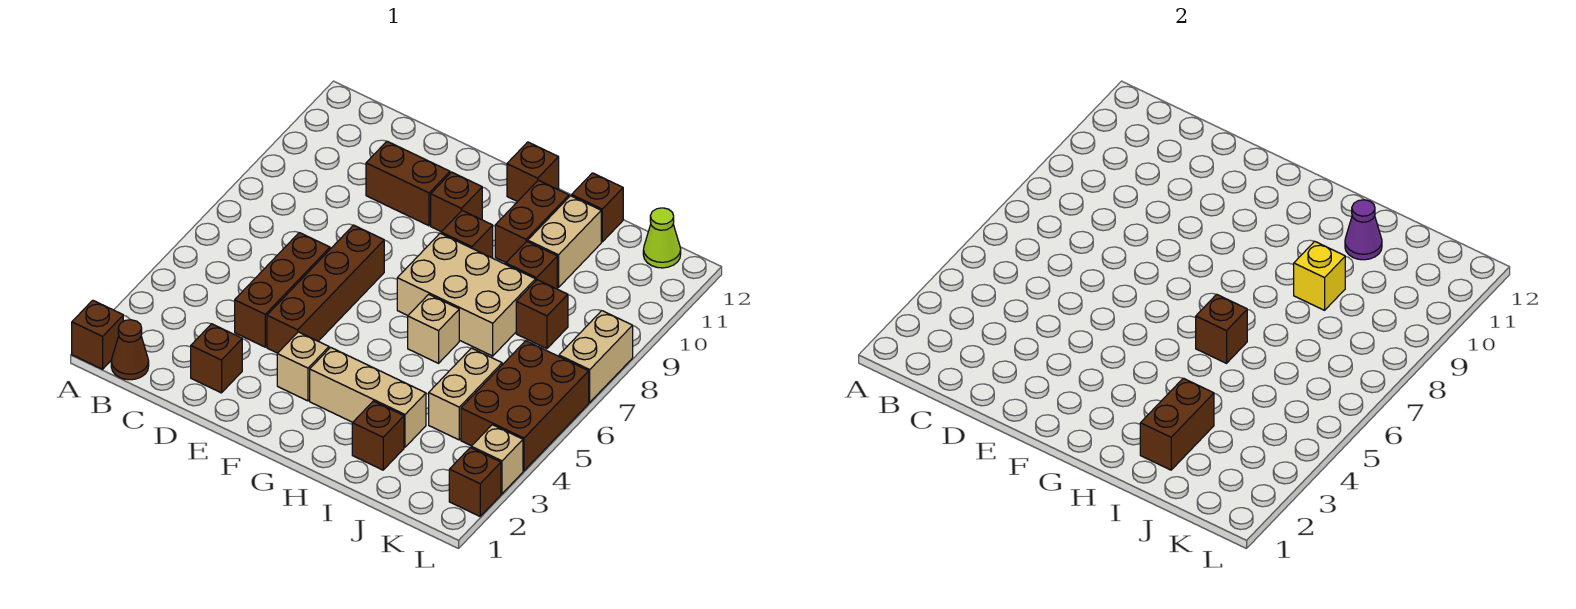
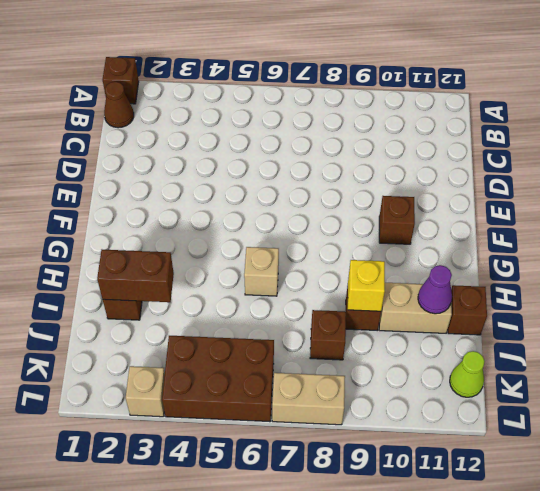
none -> brown brick D2 level 1
none -> brown brick D4:D6 level 1
none -> brown brick D10:E10 level 1

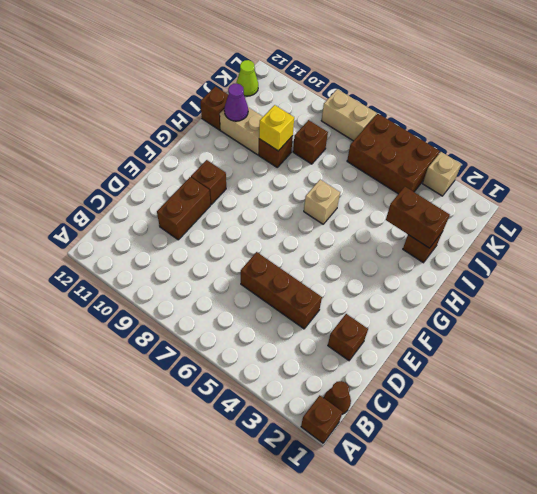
none -> brown brick E4:E7 level 1
none -> tan brick F3 level 1
none -> tan brick G3:I3 level 1

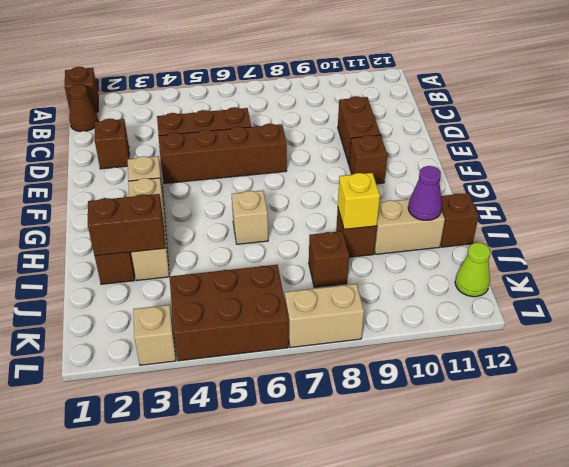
none -> tan brick G7:I8 level 1
none -> brown brick G9 level 1
none -> brown brick G12 level 1

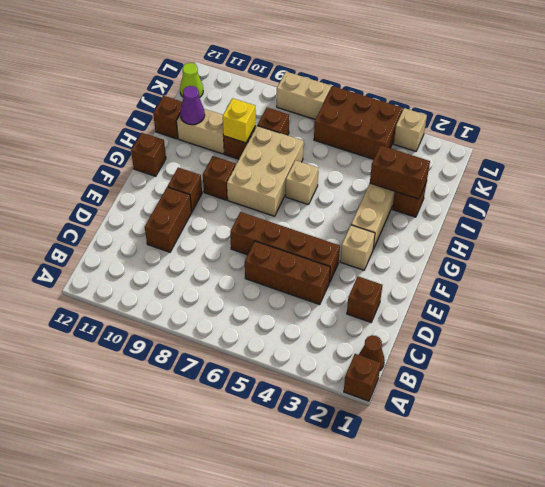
none -> brown brick H10:H11 level 1
none -> tan brick J4:J5 level 1
none -> brown brick L2 level 1

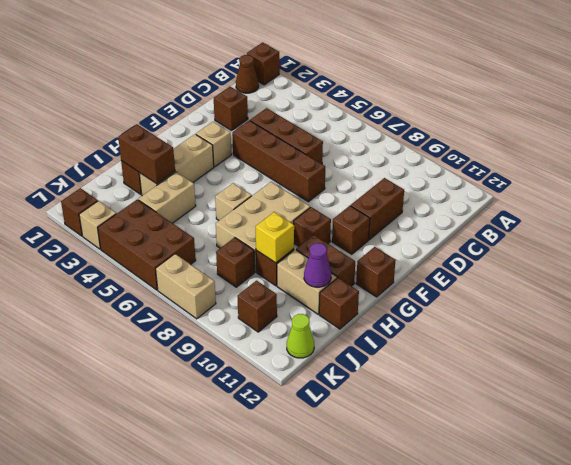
tan brick I4:J4 level 1 -> tan brick J4:J5 level 1
brown brick K10 level 1 -> brown brick H6 level 2

